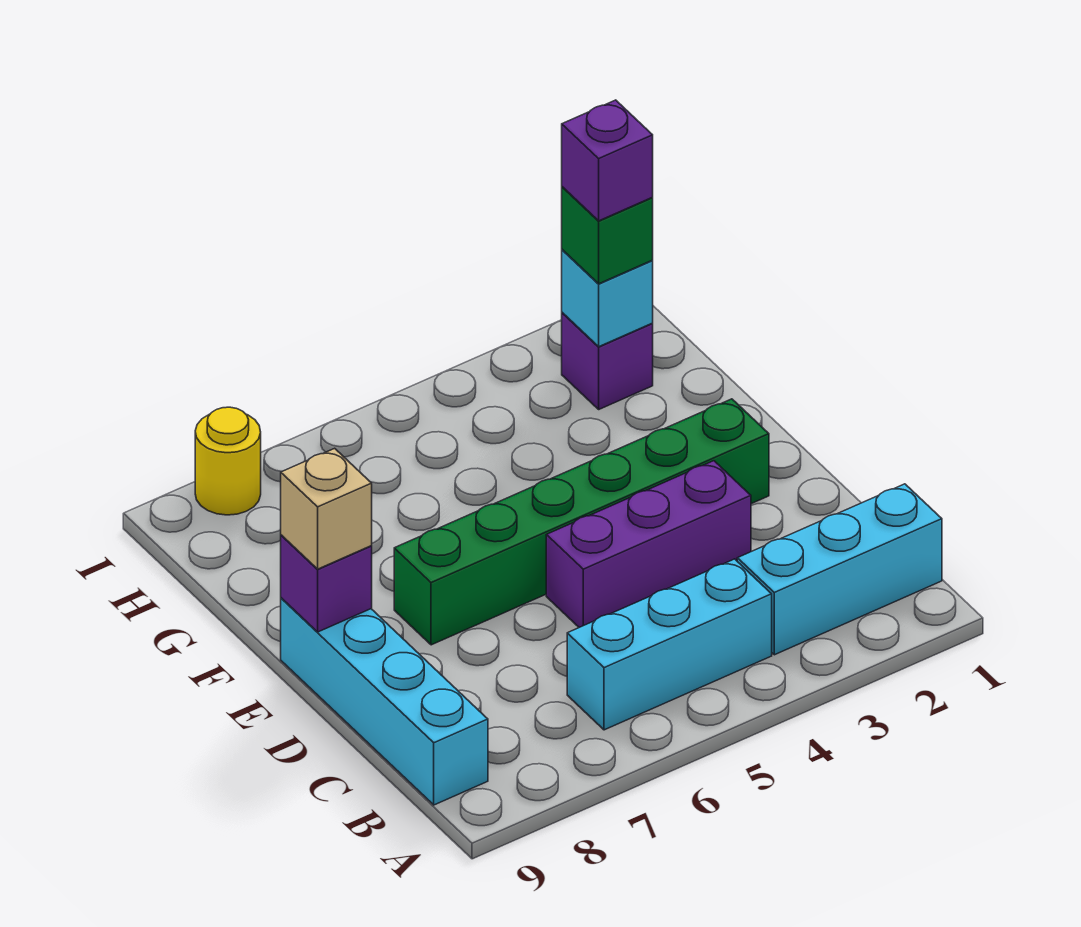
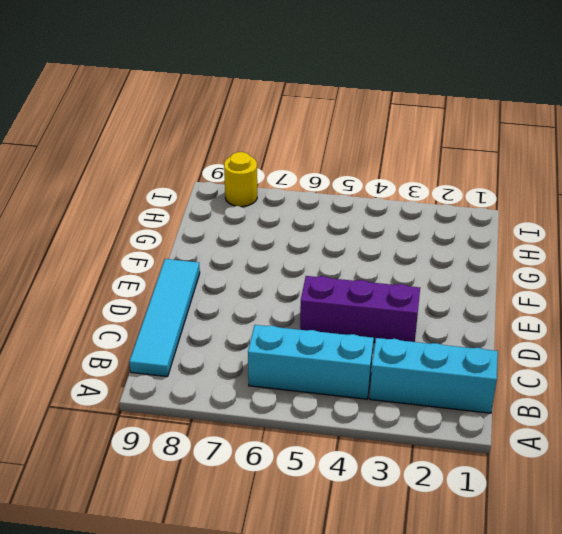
cyan tile B9:E9 level 1 -> cyan brick B9:E9 level 1
none -> green brick E2:E7 level 1
none -> purple brick H2 level 1
none -> purple brick E9 level 2

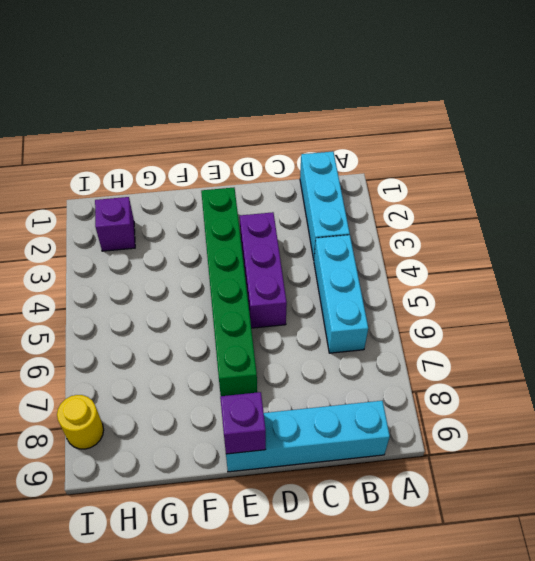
none -> cyan brick H2 level 2
none -> tan brick E9 level 3
none -> green brick H2 level 3

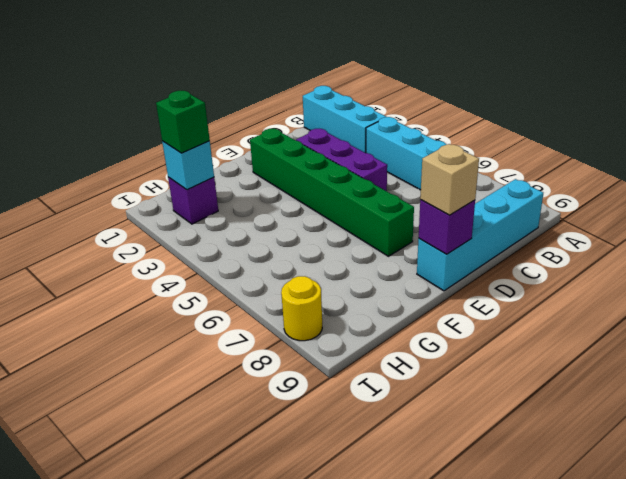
none -> purple brick H2 level 4

